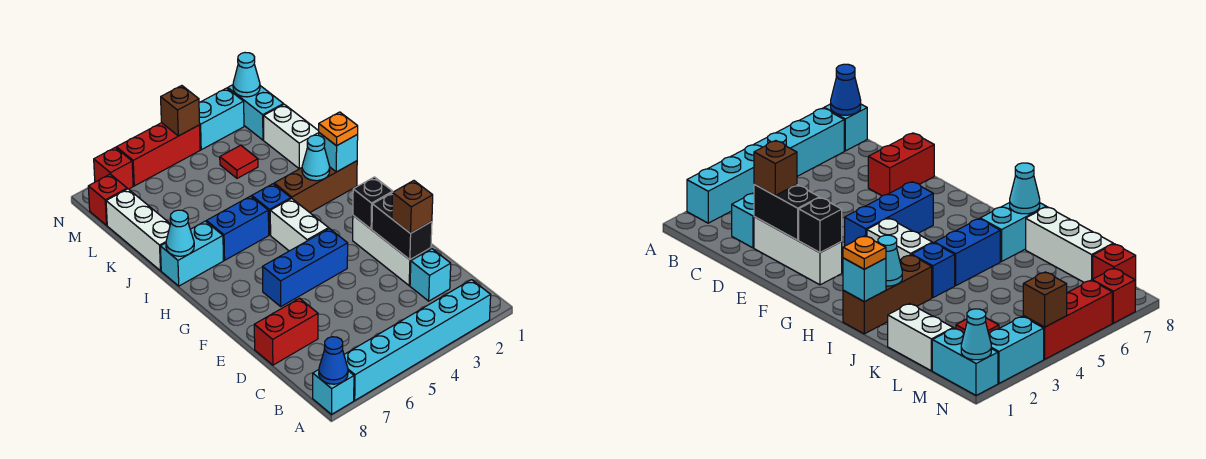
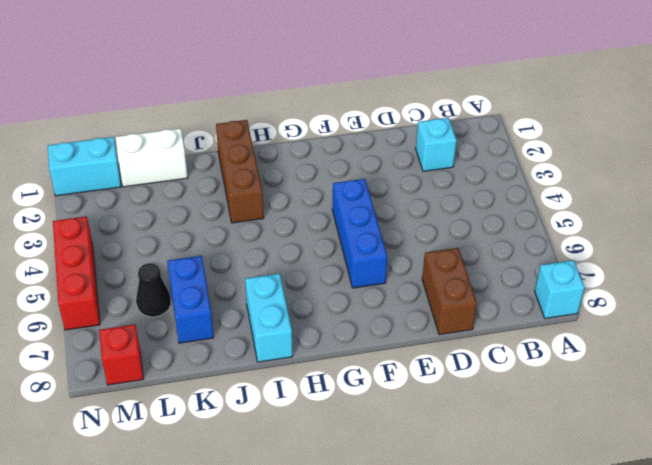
brown brick D7:D8 level 1 -> red brick D7:D8 level 1
blue brick K6:K7 level 1 -> blue brick I5:I6 level 1
black cone L6 level 1 -> none
none -> cyan brick A2:A7 level 1
none -> white brick D2:F2 level 1
none -> white brick G4:H4 level 1

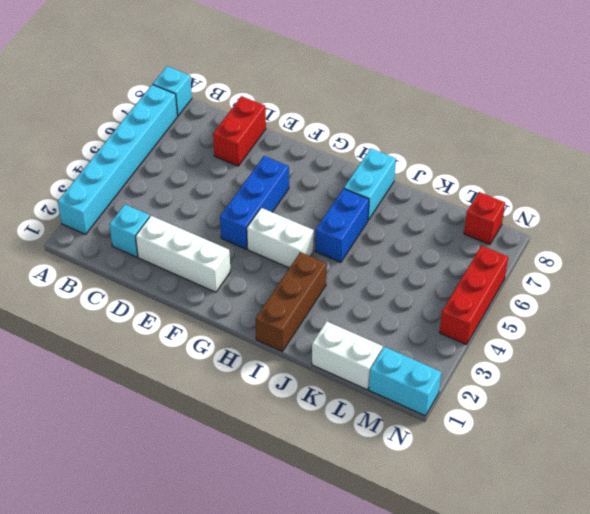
none -> blue brick I4 level 1
none -> white brick J8:L8 level 1
none -> red tile L3 level 1

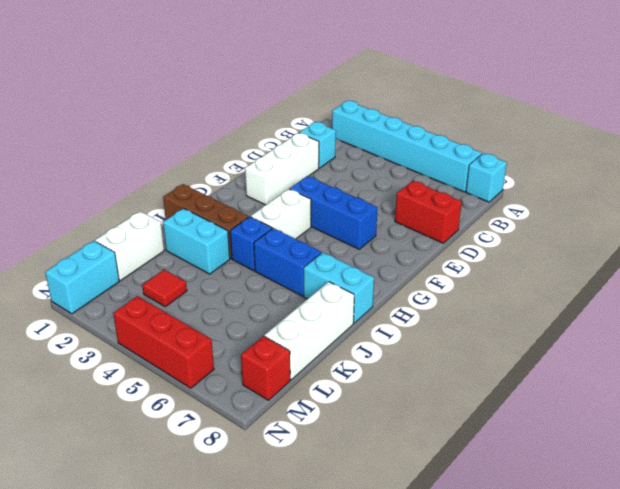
cyan brick J2:J3 level 1 -> cyan brick N2:N3 level 1
none -> red brick N7 level 1
none -> blue cone A8 level 2
none -> black brick D2:E2 level 2

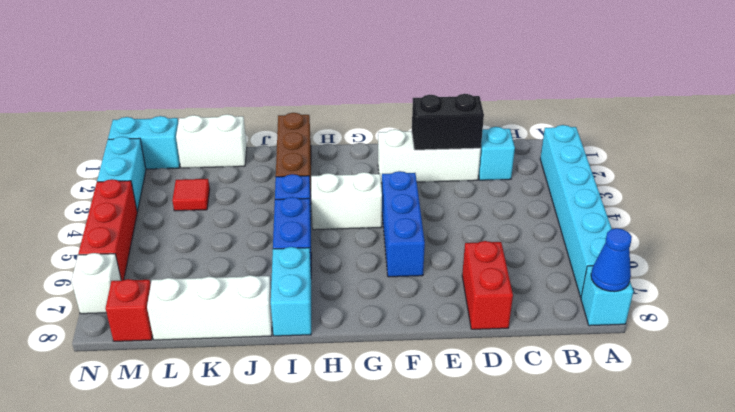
white brick N7 level 1 -> red brick N7 level 1
none -> black brick F2 level 2
none -> cyan brick I1 level 2
none -> cyan cone I2 level 2

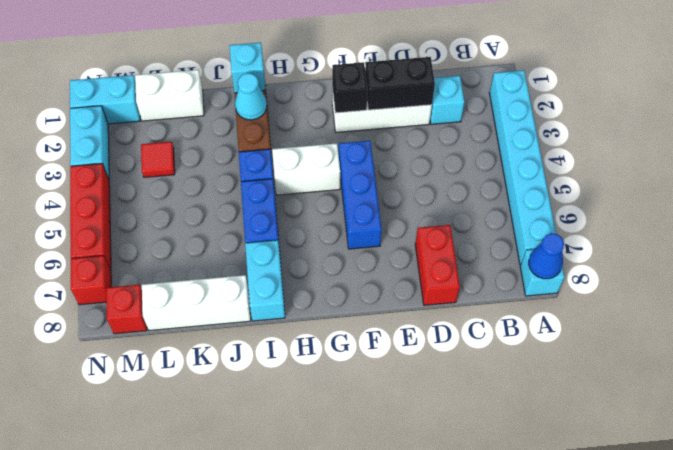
none -> cyan cone I8 level 2
none -> cyan cone N1 level 2
none -> brown brick N4 level 2

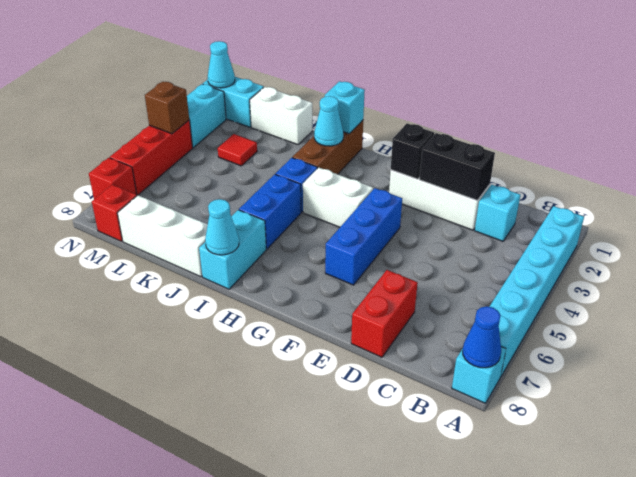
none -> brown brick D2 level 3
none -> orange plate I1 level 3

